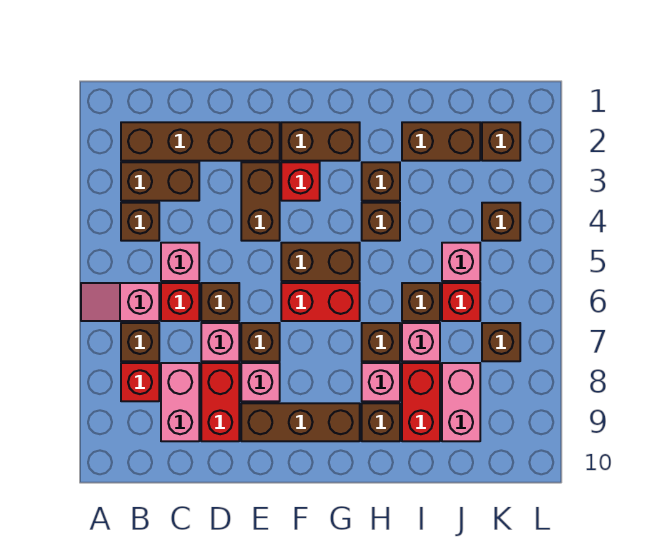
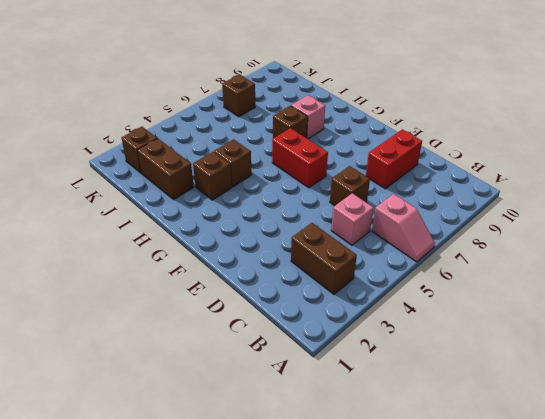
none -> brown brick B2:E2 level 1
none -> brown brick B4 level 1
none -> brown brick B7 level 1
none -> red brick B8 level 1

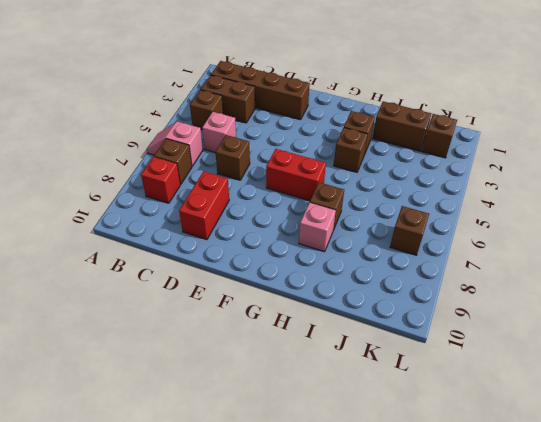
none -> red brick C6 level 1
none -> pink brick C8:C9 level 1
none -> pink brick D7 level 1
none -> brown brick E3:E4 level 1

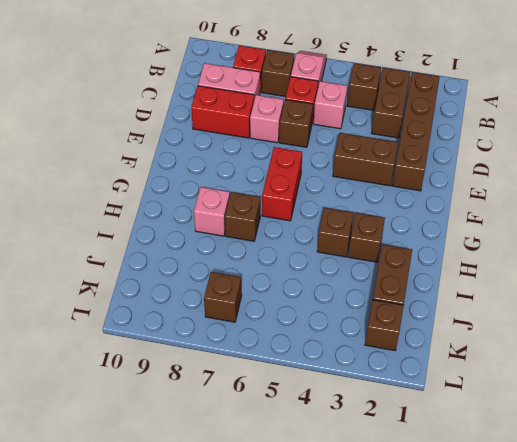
none -> brown brick E7 level 1
none -> pink brick E8 level 1
none -> brown brick E9:G9 level 1
none -> brown brick F2:G2 level 1

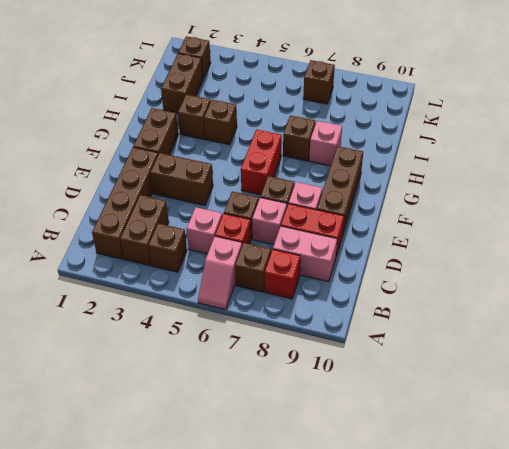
none -> red brick F3 level 1
none -> brown brick F5:G5 level 1
none -> brown brick H9 level 1
none -> brown brick I6 level 1

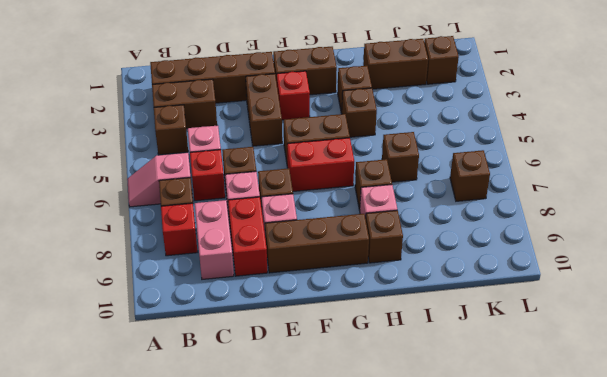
none -> pink brick I7 level 1
none -> red brick I8:I9 level 1
none -> pink brick J5 level 1
none -> red brick J6 level 1

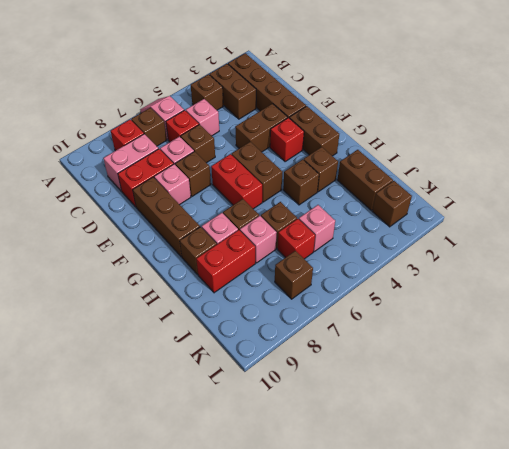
none -> pink brick J8:J9 level 1
none -> brown brick K4 level 1

